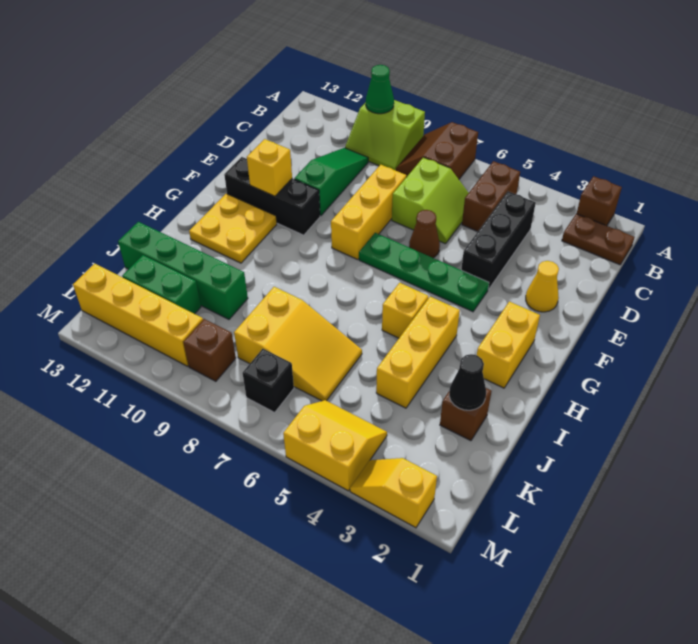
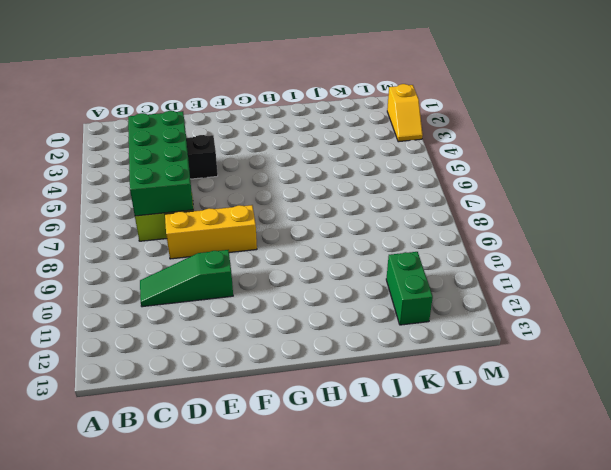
green brick C4:D7 level 2 -> none
none -> brown brick A2 level 1
none -> brown slope A7:B8 level 1 top 7
none -> lime slope A9:B10 level 1 top A

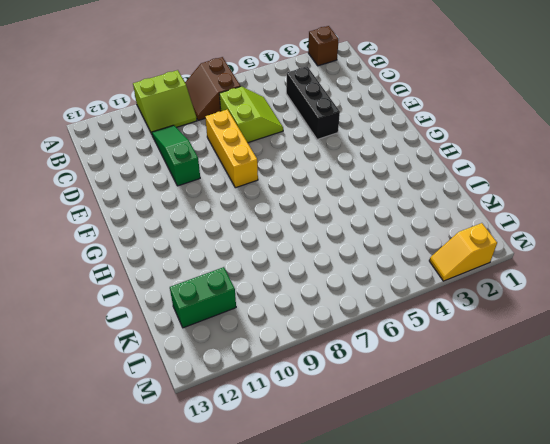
none -> brown plate B1:B2 level 1
none -> brown brick B5:C5 level 1
none -> yellow cone E2 level 1

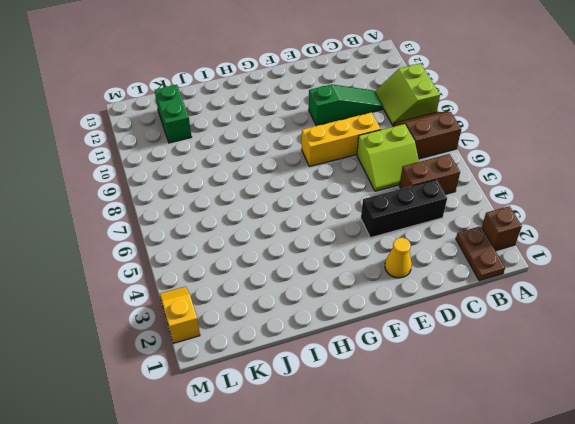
none -> brown cone E6 level 1
none -> green plate F4:F7 level 1
none -> black brick F10:F12 level 1

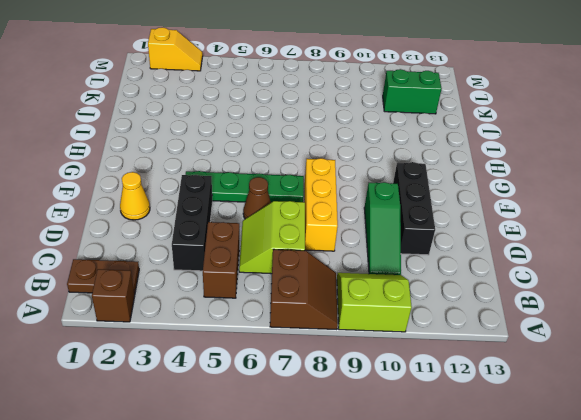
black brick D11:F11 level 1 -> black brick F10:F12 level 1
none -> yellow brick G2:H2 level 1
none -> yellow plate G11:H12 level 1
none -> yellow brick H4:J4 level 1

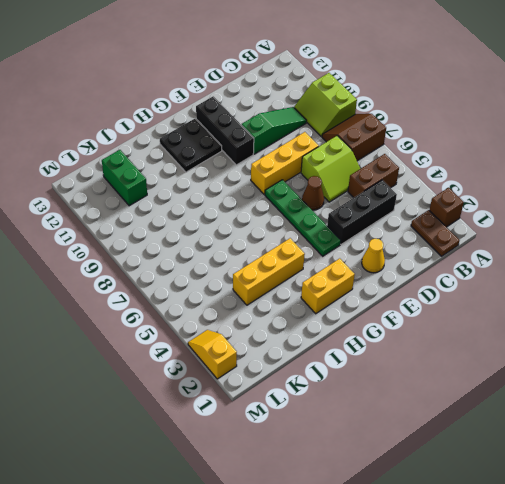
black plate G11:H12 level 1 -> yellow plate G11:H12 level 1
none -> yellow brick H5 level 1
none -> brown brick J2 level 1
none -> yellow slope J6:K8 level 1 top 8

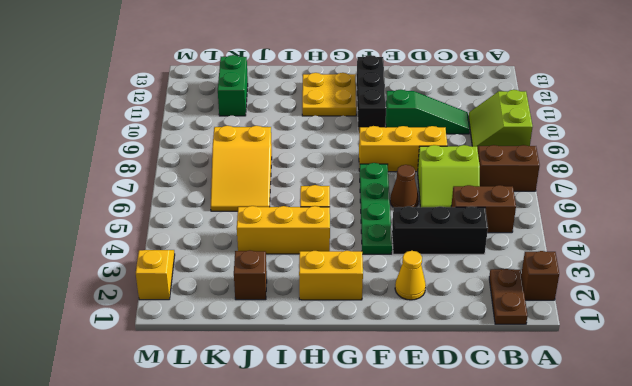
none -> green brick J10:J13 level 1
none -> yellow slope L4:M5 level 1 top M
none -> black brick L7 level 1

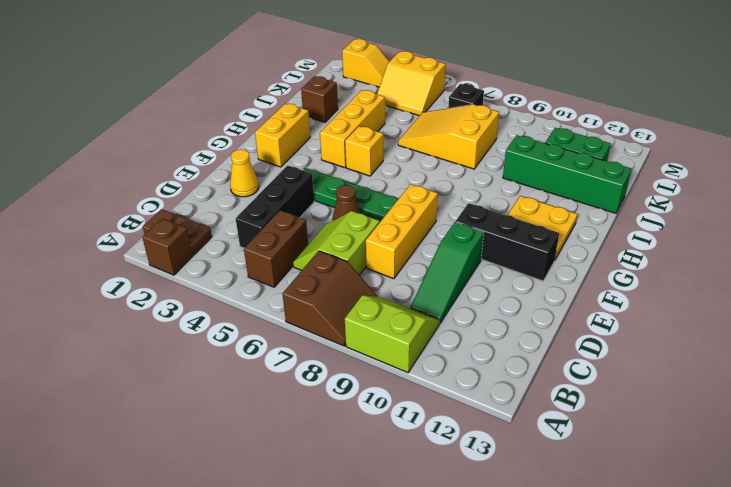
none -> brown brick L9 level 1
none -> yellow brick L10:L13 level 1
none -> green cone A10 level 2

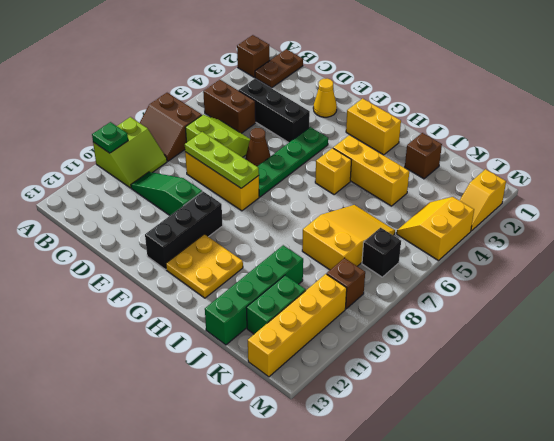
green plate A10 level 2 -> green cone A10 level 2
lime plate D8:F8 level 2 -> none
none -> yellow brick F11 level 2
none -> black cone J2 level 2

